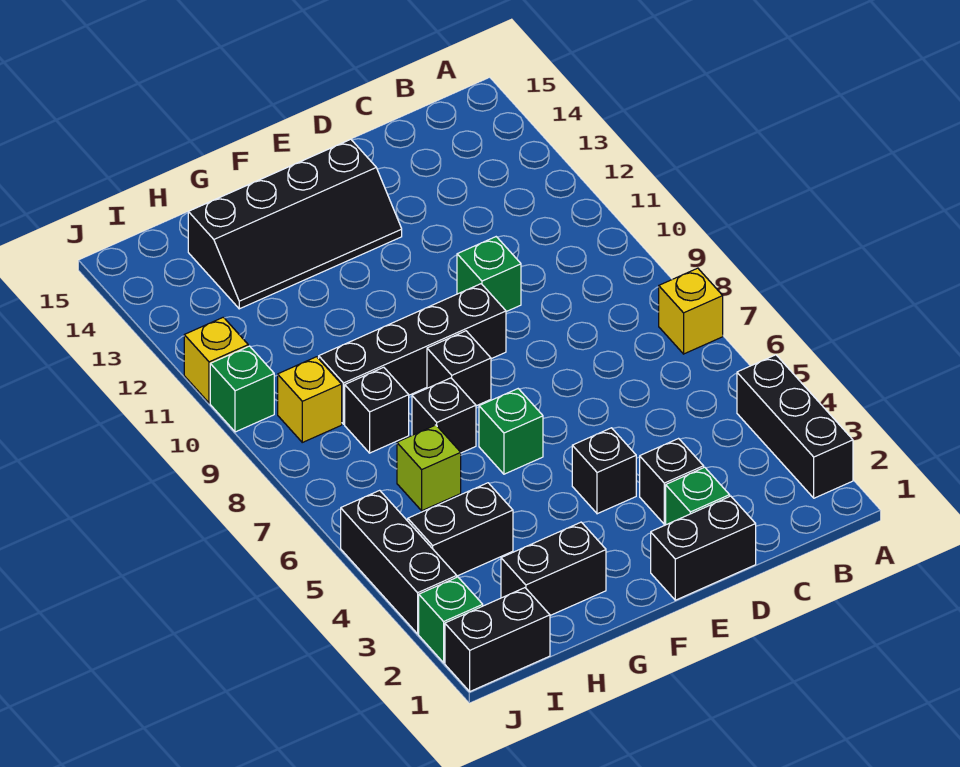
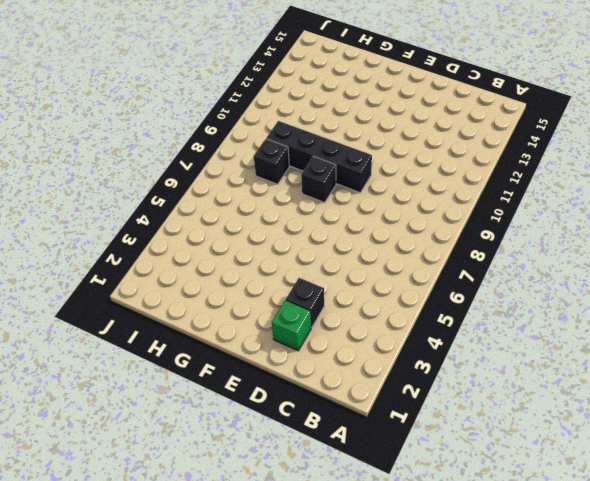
none -> black brick A2:A4 level 1
none -> yellow brick A7 level 1
none -> black brick D1:E1 level 1

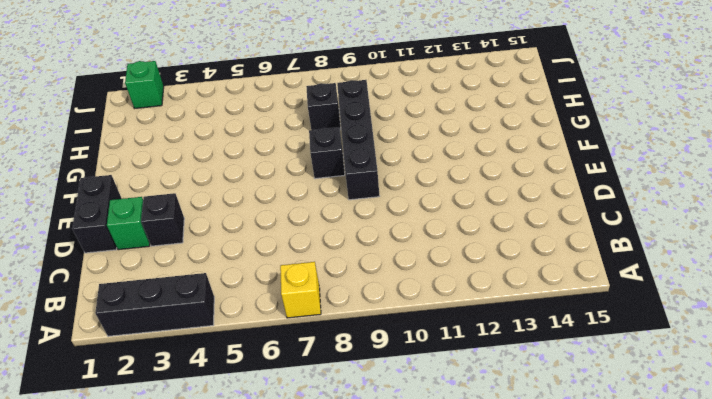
none -> green brick D10 level 1
none -> black brick E4 level 1
none -> black slope E13:H14 level 1 top 14

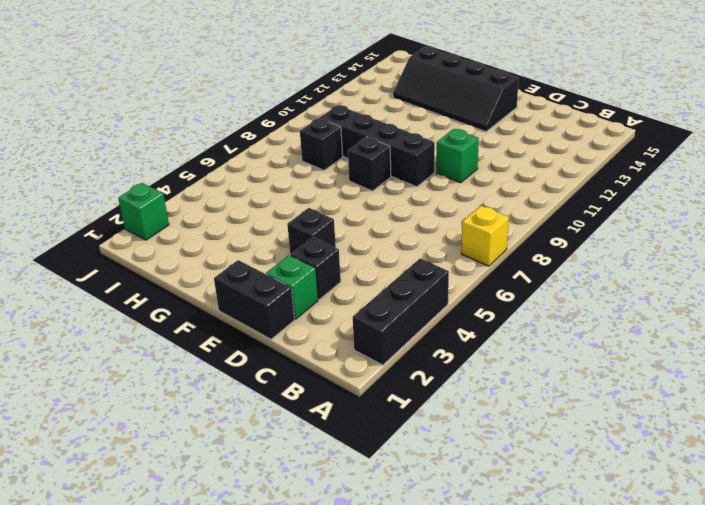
none -> green brick F6 level 1
none -> black brick G2:H2 level 1
none -> black brick G7 level 1

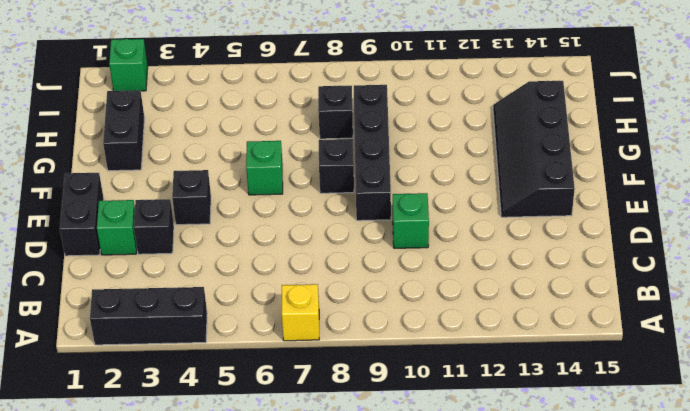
none -> black brick G7 level 1
none -> black brick H4:I4 level 1
none -> lime brick H6 level 1

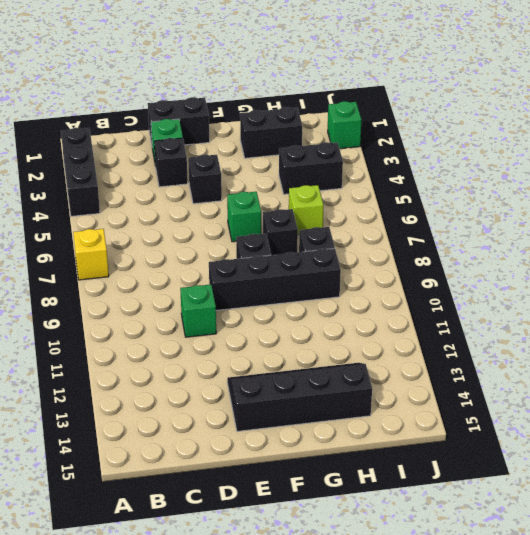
none -> black brick I1:J1 level 1
none -> yellow brick I9 level 1
none -> black brick J3:J5 level 1

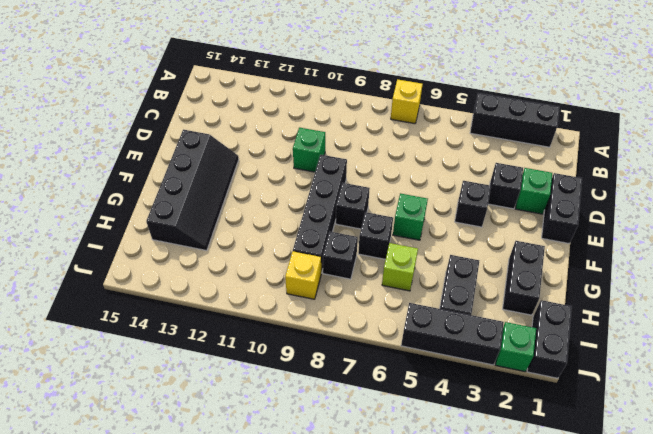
none -> green brick J10 level 1
none -> yellow brick J11 level 1

